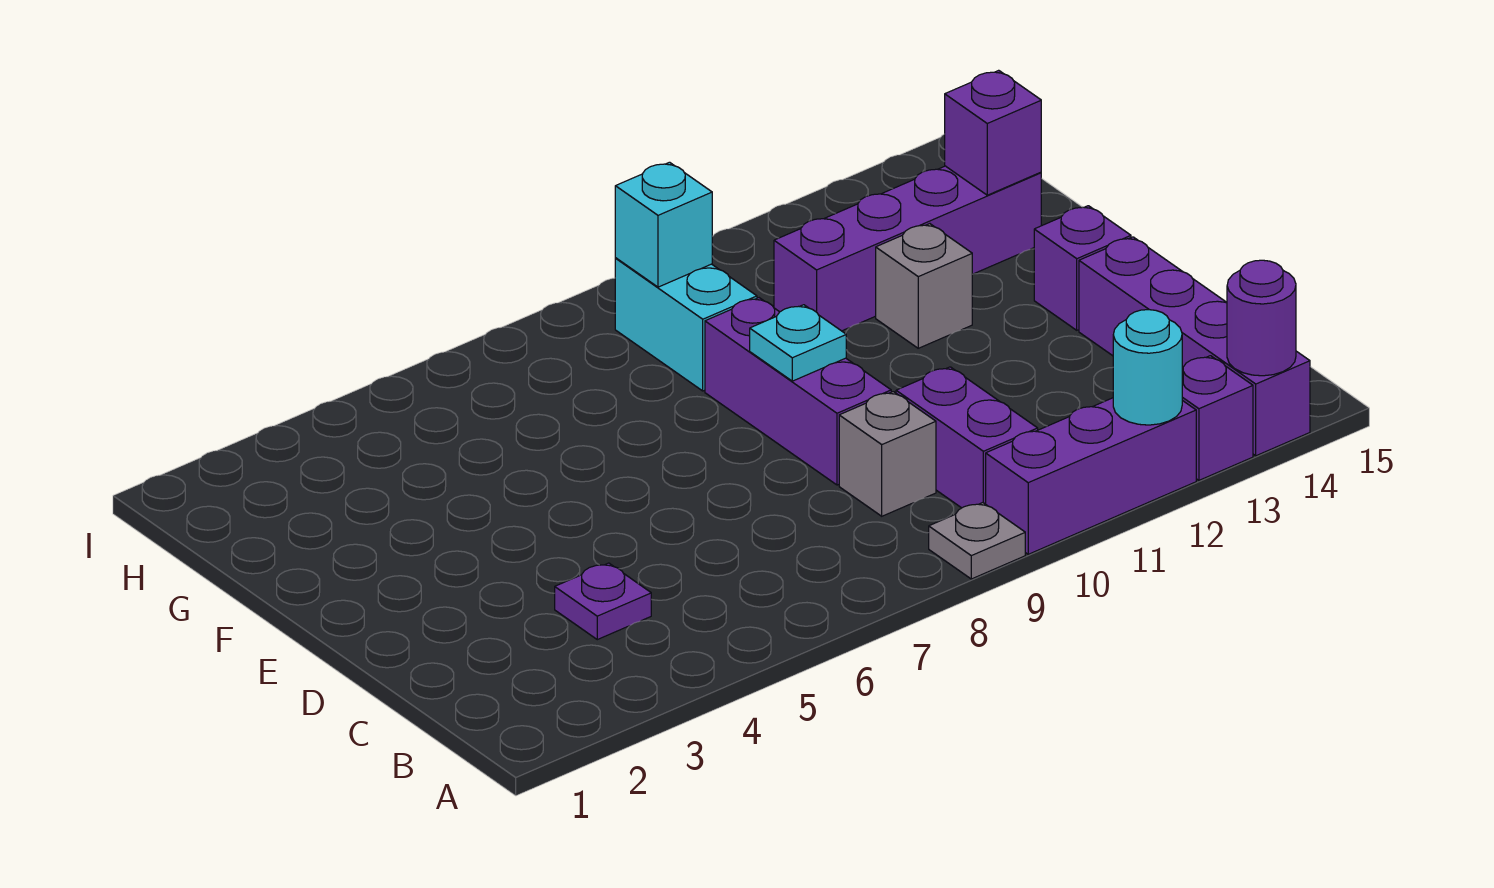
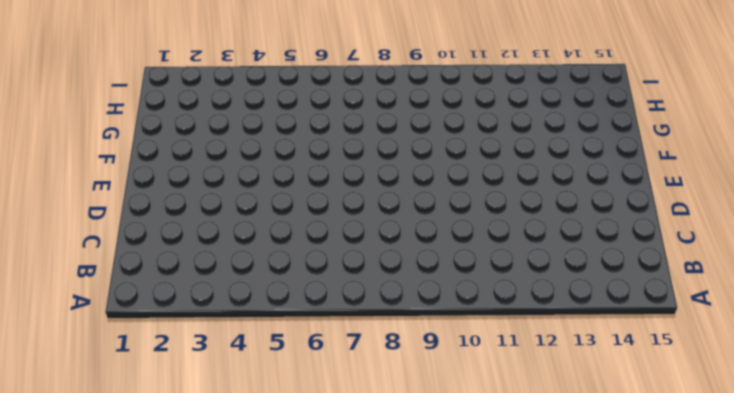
none -> grey plate A9 level 1
none -> purple brick A10:A12 level 1
none -> purple brick A13 level 1

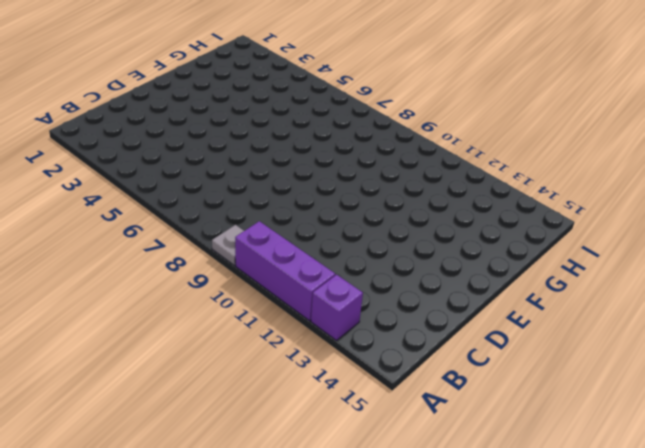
none -> purple brick A14:D14 level 1
none -> purple brick B10:C10 level 1
none -> purple plate C4 level 1

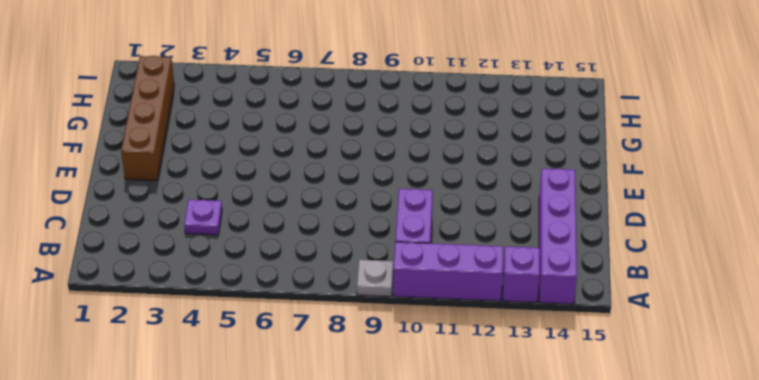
brown brick E2:H2 level 1 -> none
none -> grey brick C9 level 1
none -> purple brick D9:F9 level 1
none -> purple brick E14 level 1

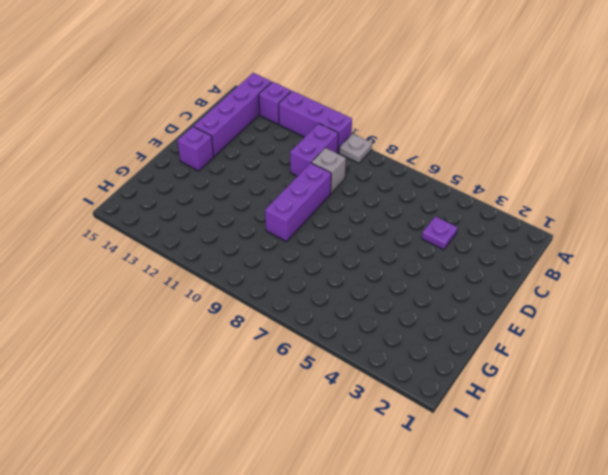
none -> grey brick F12 level 1
none -> cyan brick G9:H9 level 1
none -> purple brick G11:G14 level 1

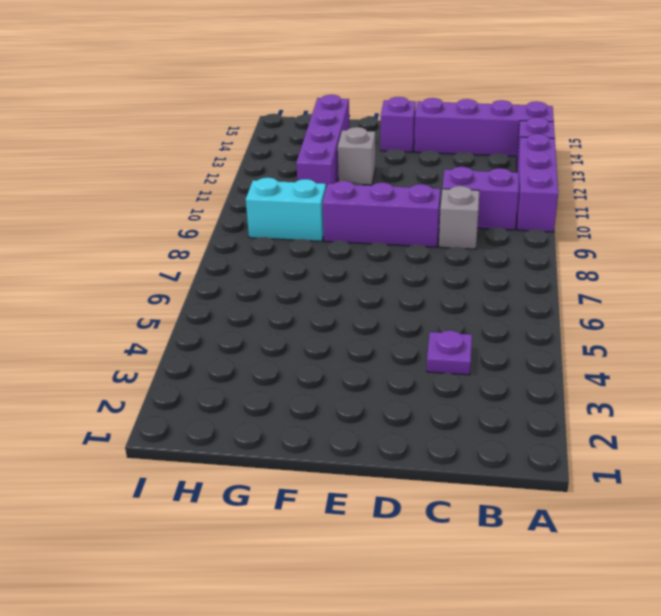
none -> grey plate A9 level 1
none -> cyan round brick A12 level 2
none -> purple round brick A14 level 2

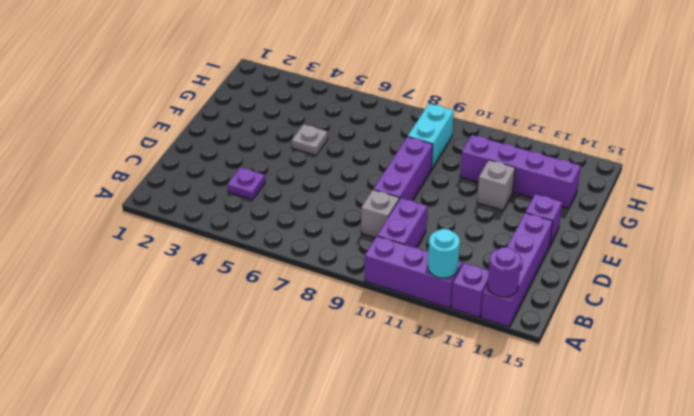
grey plate F5 level 1 -> grey plate A9 level 1
none -> cyan plate E9 level 2
none -> purple brick G14 level 2
none -> cyan brick H9 level 2

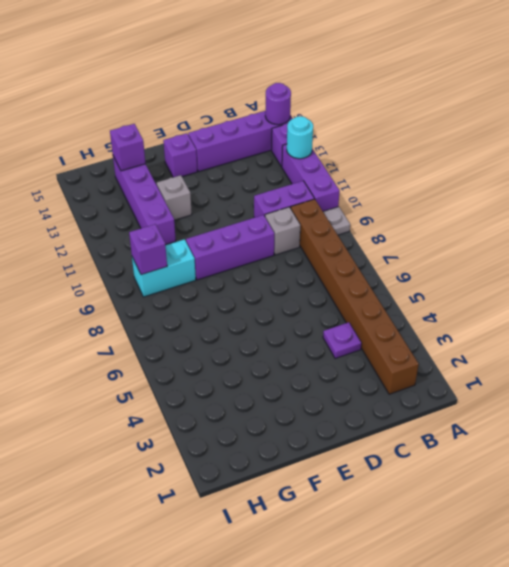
brown brick B2:B9 level 1 -> none
purple brick H9 level 2 -> cyan brick H9 level 2
none -> cyan plate E9 level 2

